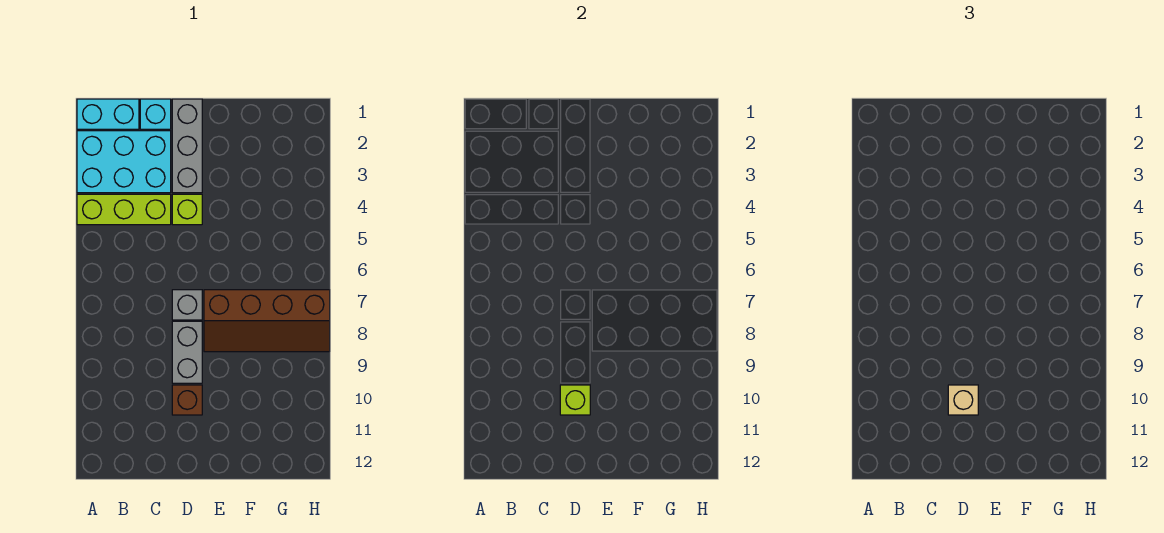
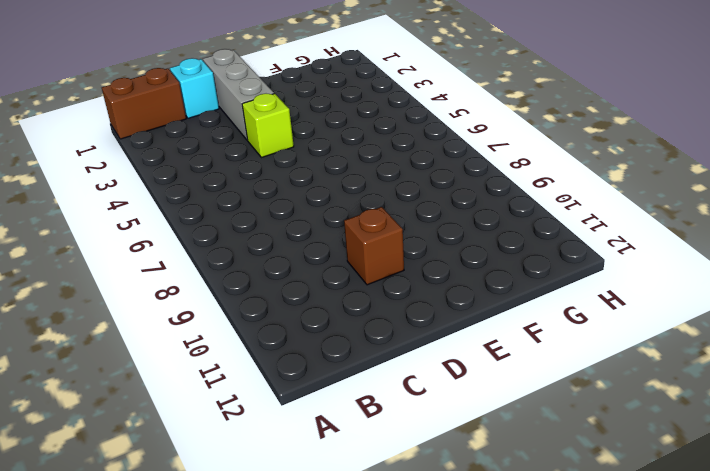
brown brick A1:B1 level 1 -> cyan brick A1:B1 level 1
none -> cyan brick A2:C3 level 1
none -> lime brick A4:C4 level 1
none -> grey brick D7 level 1

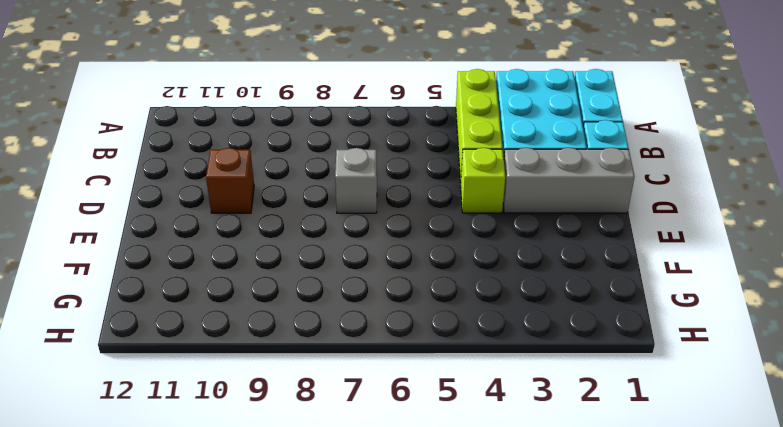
none -> grey brick D8:D9 level 1
none -> brown slope E7:H8 level 1 top 7
none -> lime brick D10 level 2

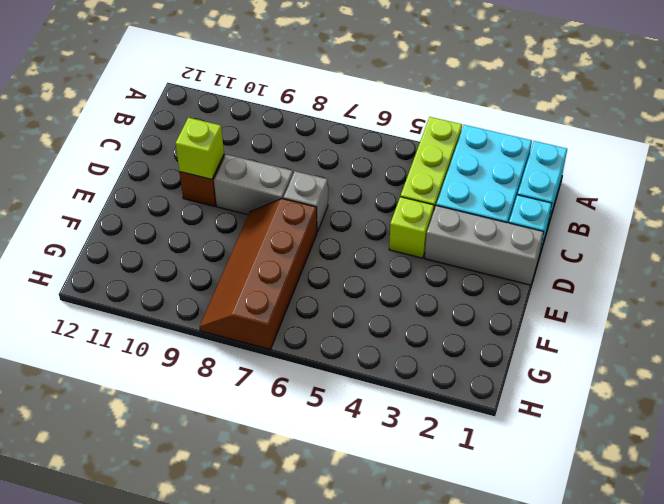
none -> tan brick D10 level 3

